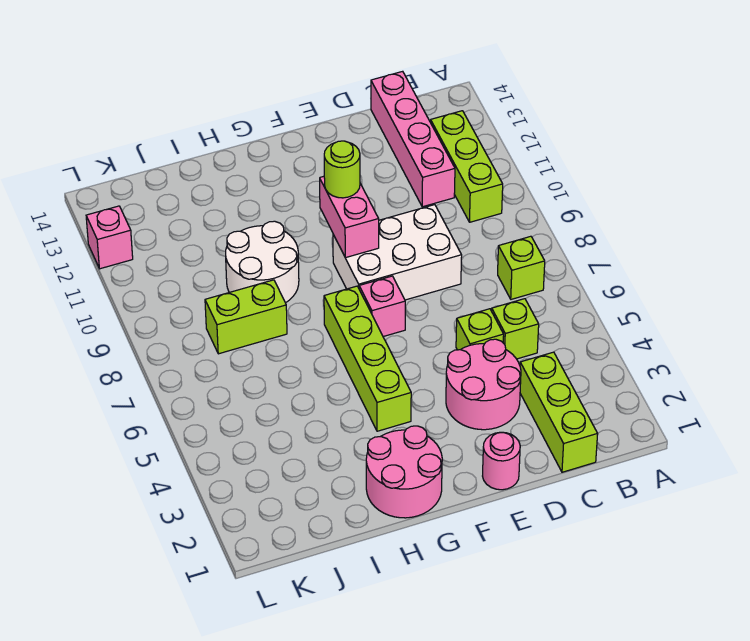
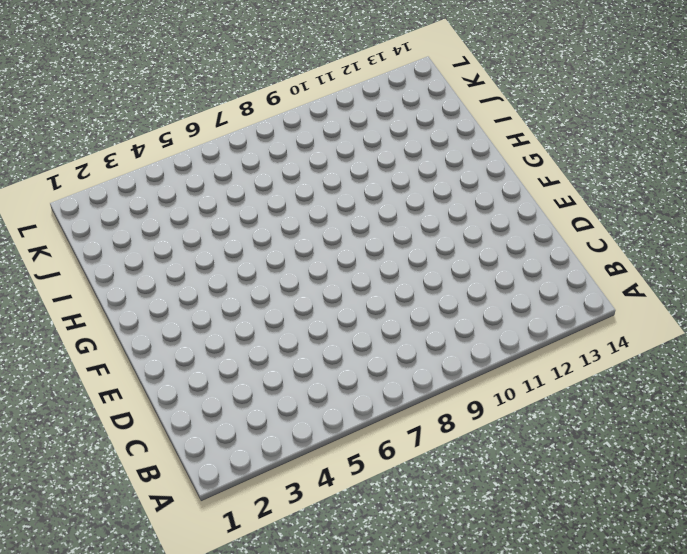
none -> lime brick B7 level 1
none -> lime brick B10:B12 level 1
none -> lime brick C1:C3 level 1

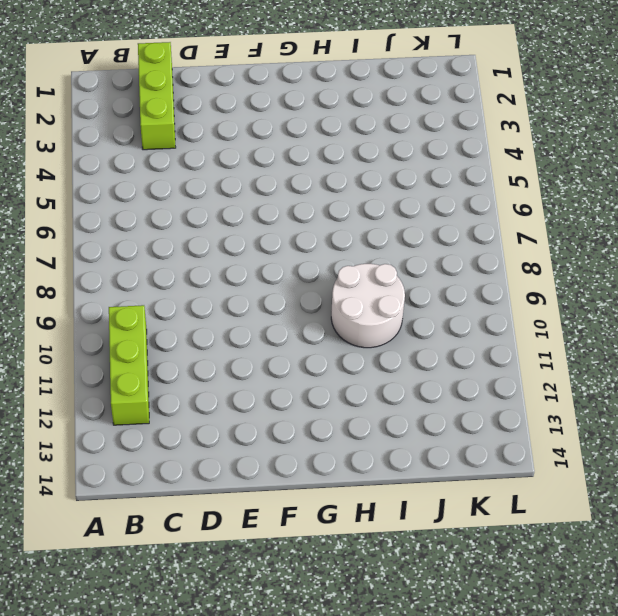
none -> lime brick B7 level 1
none -> lime brick C5 level 1
none -> pink brick C11:C14 level 1

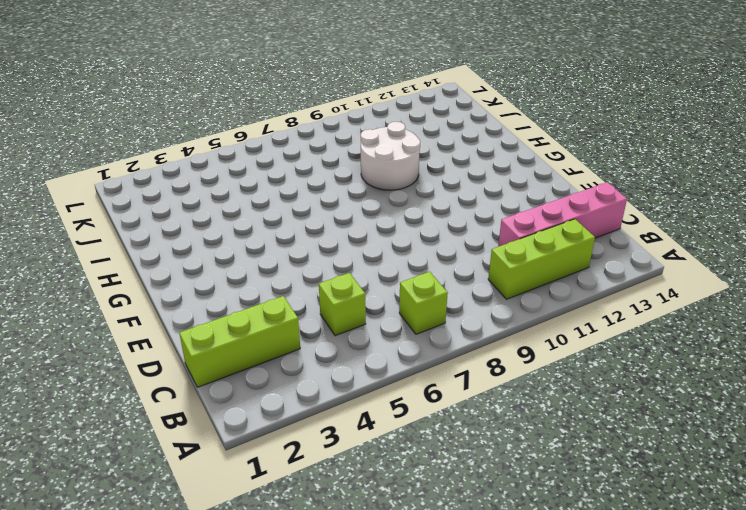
none -> pink round brick D3:E4 level 1
none -> lime brick D5 level 1
none -> white brick D8:F9 level 1

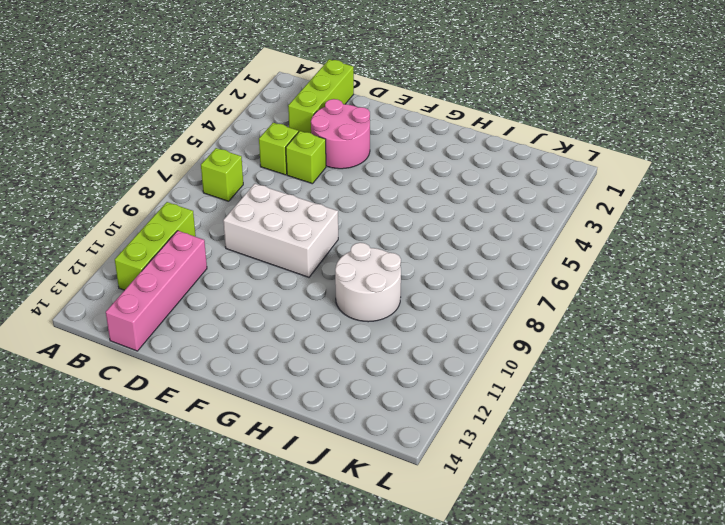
none -> pink round brick E1 level 1
none -> pink brick F7 level 1
none -> pink round brick G1:H2 level 1

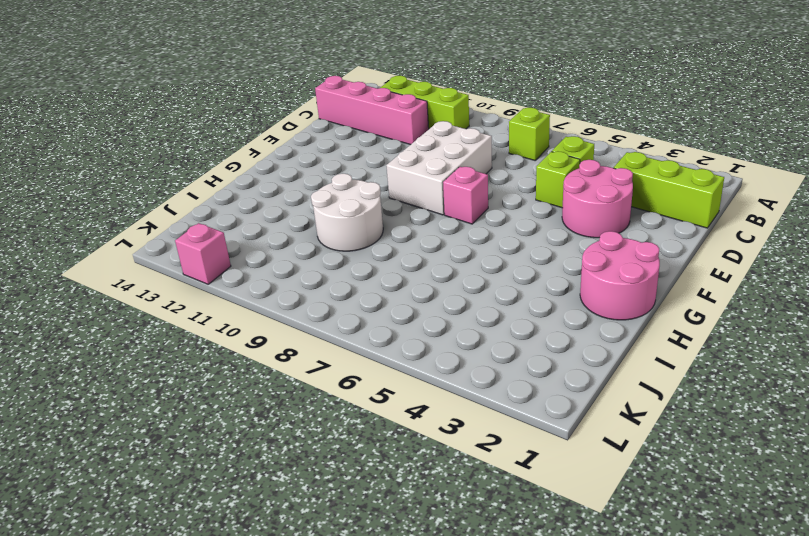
none -> pink round brick E1 level 1
none -> lime brick G4:G7 level 1
none -> lime brick I8:J8 level 1

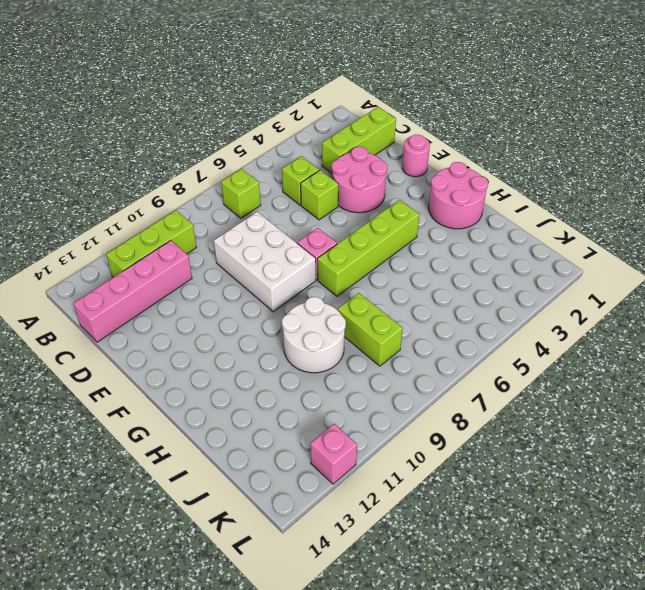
none -> pink brick F9:F10 level 2
none -> lime round brick F10 level 3

